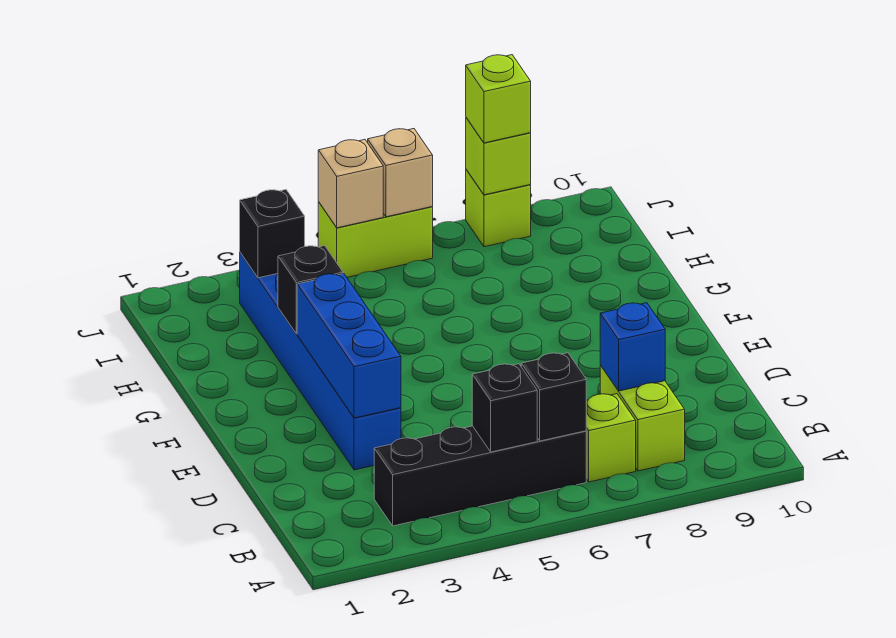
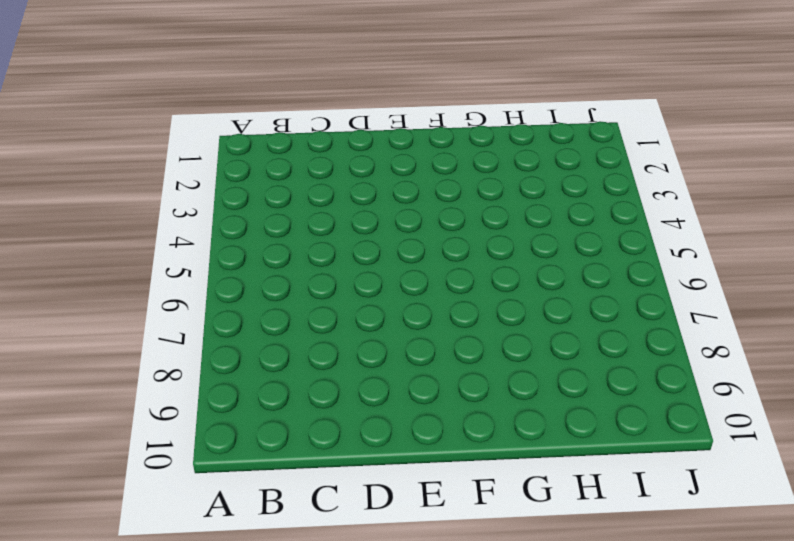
none -> black brick B3:B6 level 1
none -> lime brick B7 level 1
none -> lime brick B8:C8 level 1

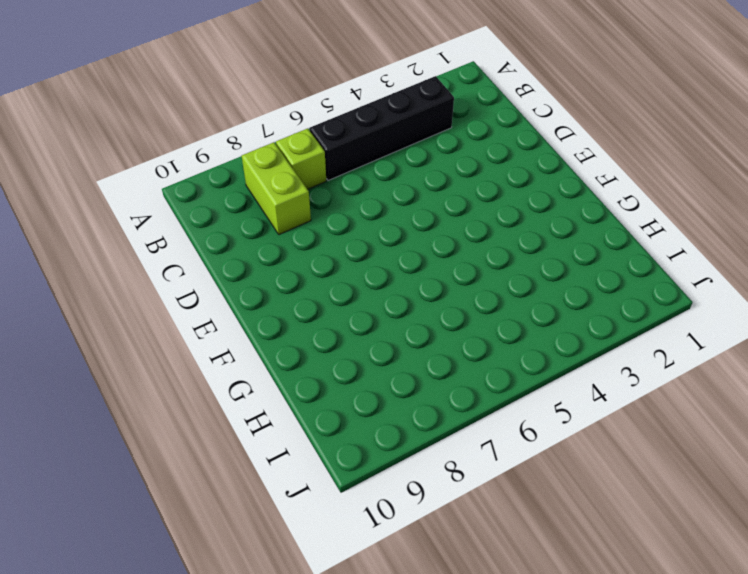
none -> blue brick D3:I3 level 1
none -> lime brick J5:J6 level 1
none -> lime brick J8 level 1

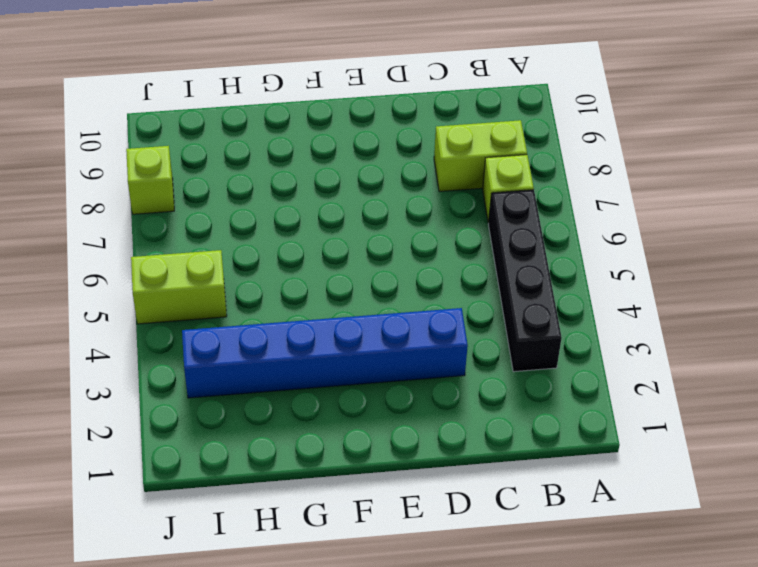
lime brick I5:J5 level 1 -> lime brick J5:J6 level 1
none -> black brick B5 level 2
none -> black brick B6 level 2
none -> blue brick C8 level 2

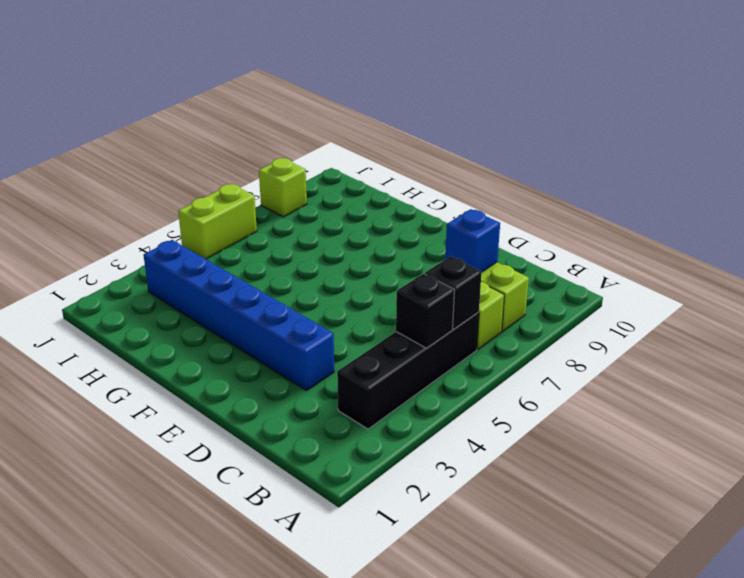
none -> blue brick D3:F3 level 2
none -> black brick G3 level 2
none -> black brick I3 level 2

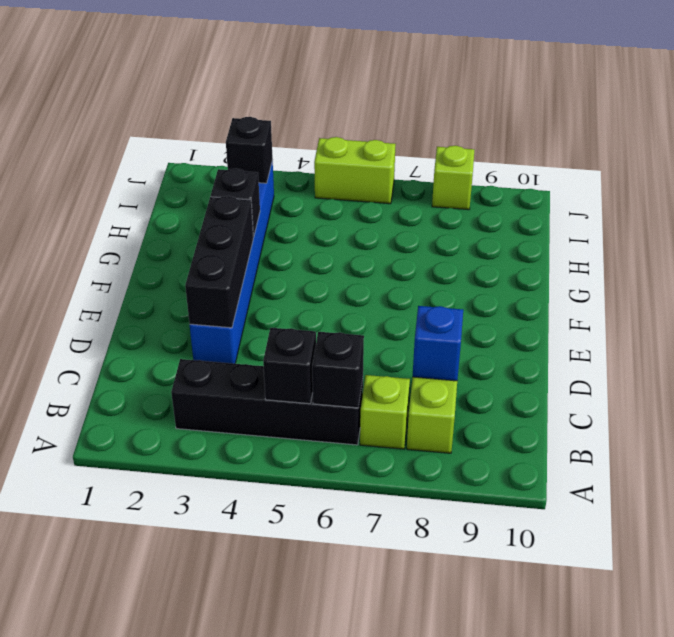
black brick D3:F3 level 2 -> blue brick D3:F3 level 2
none -> tan brick J5 level 2
none -> tan brick J6 level 2
none -> lime brick J8 level 2

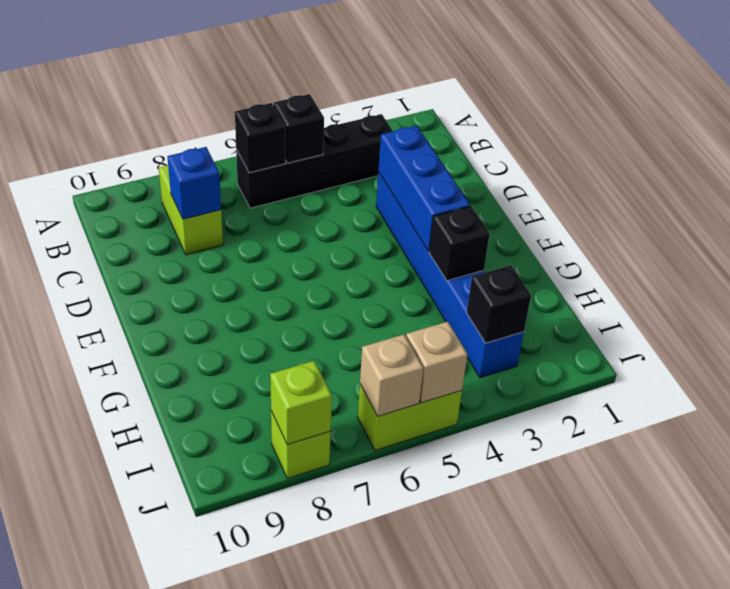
none -> lime brick B7 level 1
none -> lime brick J8 level 3

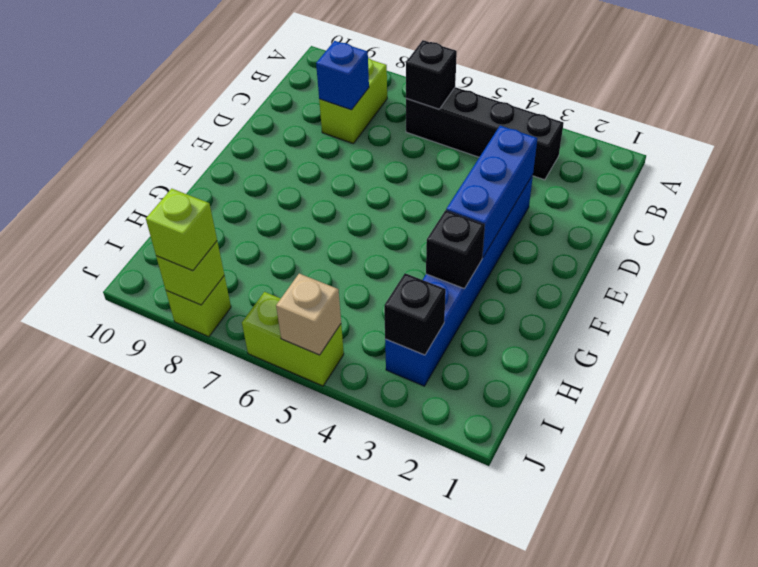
none -> lime brick B7 level 1
none -> black brick B5 level 2
none -> tan brick J6 level 2

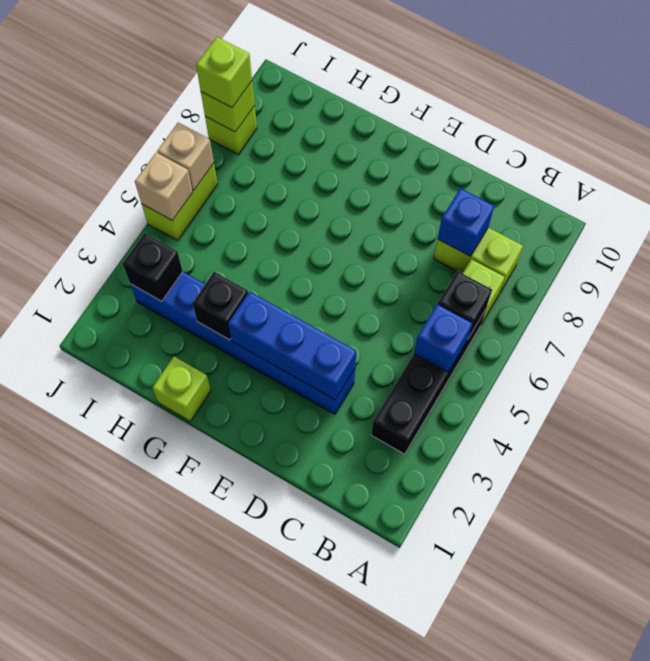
blue brick B5 level 2 -> black brick B5 level 2
lime brick G1 level 1 -> none

